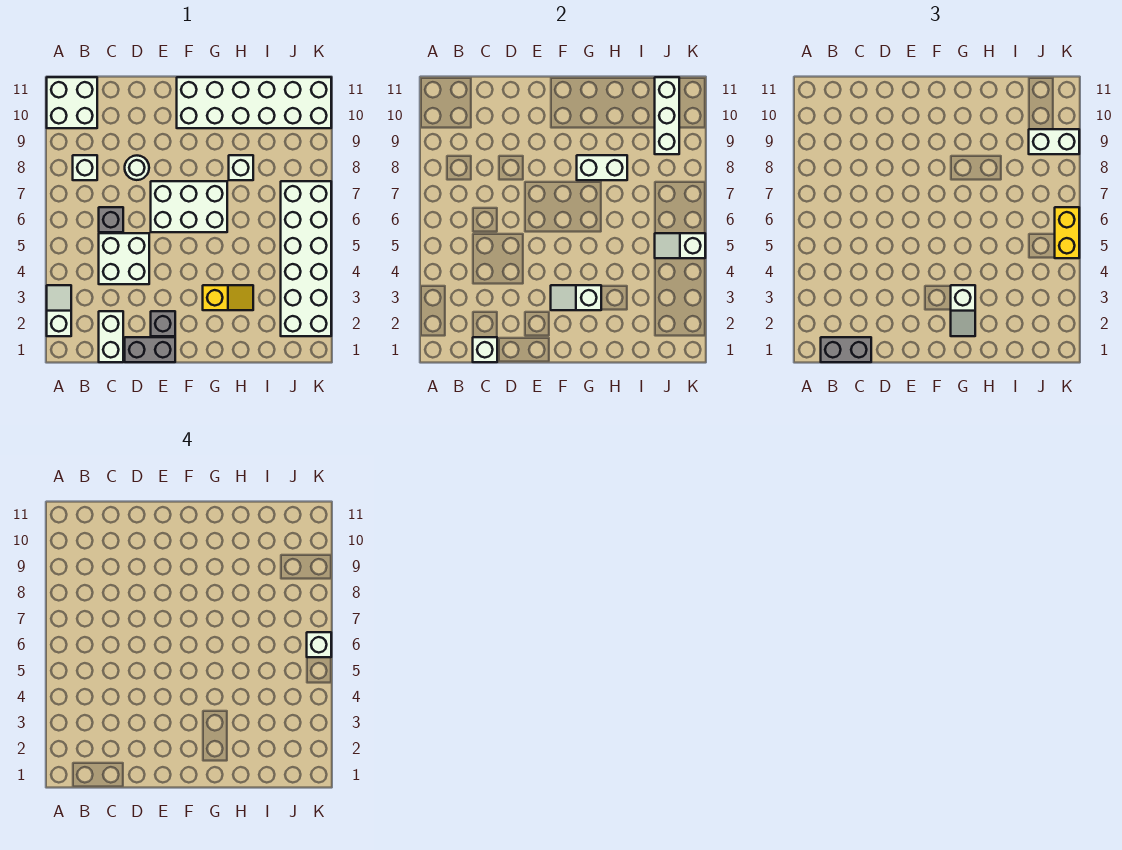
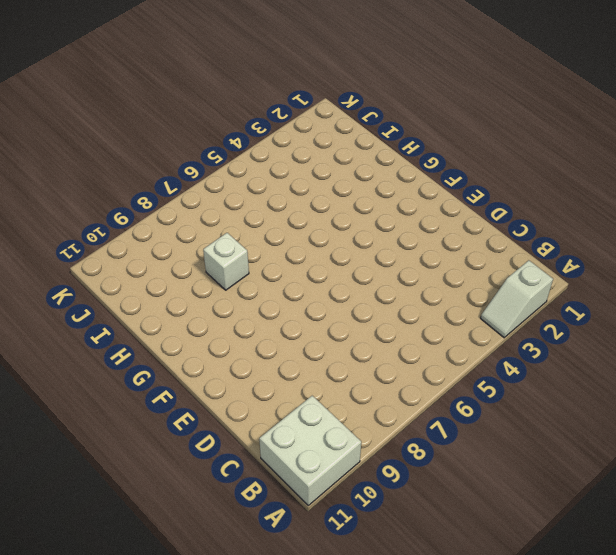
none -> white brick B8 level 1
none -> white brick C1:C2 level 1
none -> white brick C4:D5 level 1

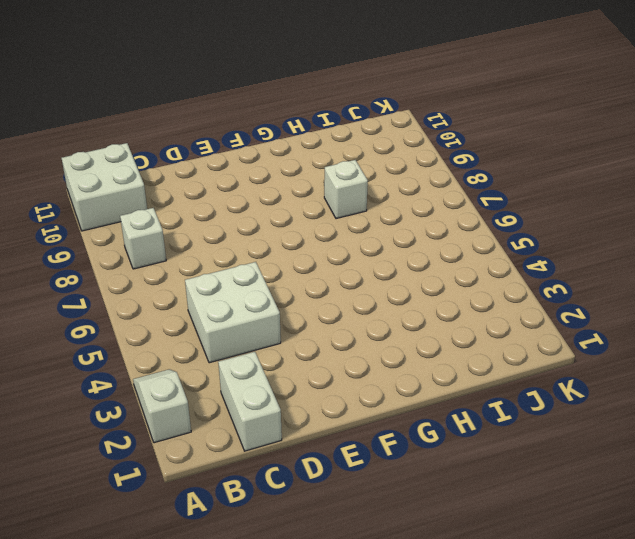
none -> grey brick C6 level 1
none -> grey brick D1:E1 level 1
none -> white round brick D8 level 1

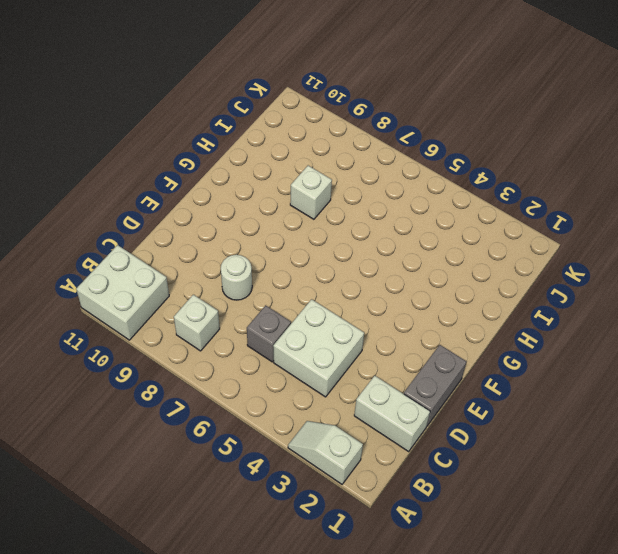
none -> grey brick E2 level 1
none -> white brick E6:G7 level 1
none -> white brick F10:K11 level 1

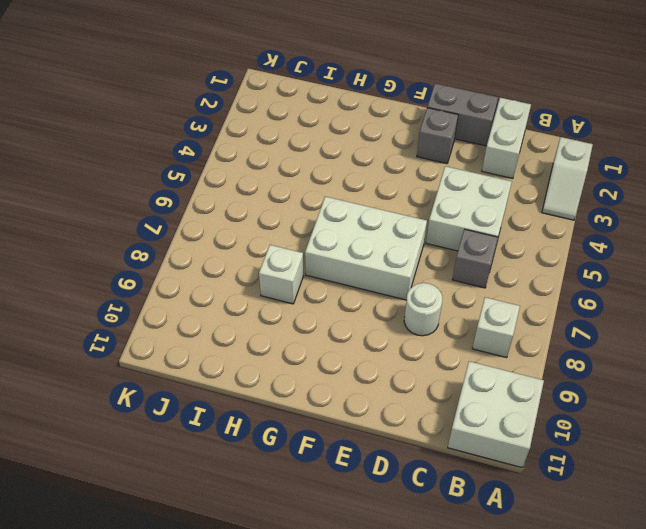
none -> white brick F10:K11 level 1
none -> yellow slope G3:H3 level 1 top G
none -> white brick J2:K7 level 1

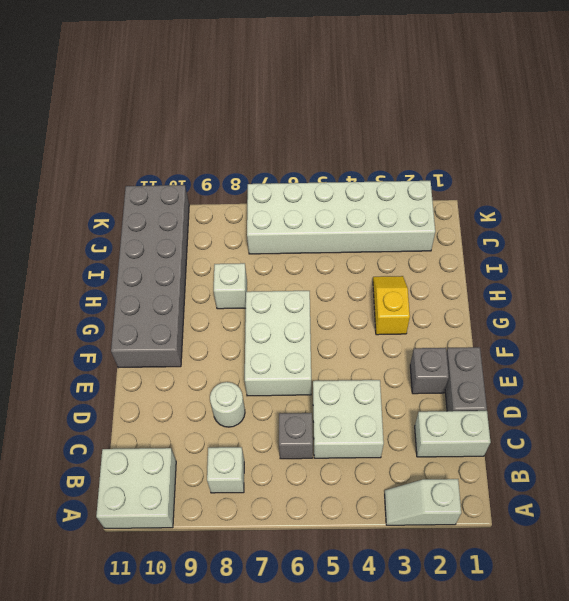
grey brick F10:K11 level 1 -> white brick F10:K11 level 1
none -> white brick C1 level 2
none -> white slope F3:G3 level 2 top G
none -> white brick G8:H8 level 2

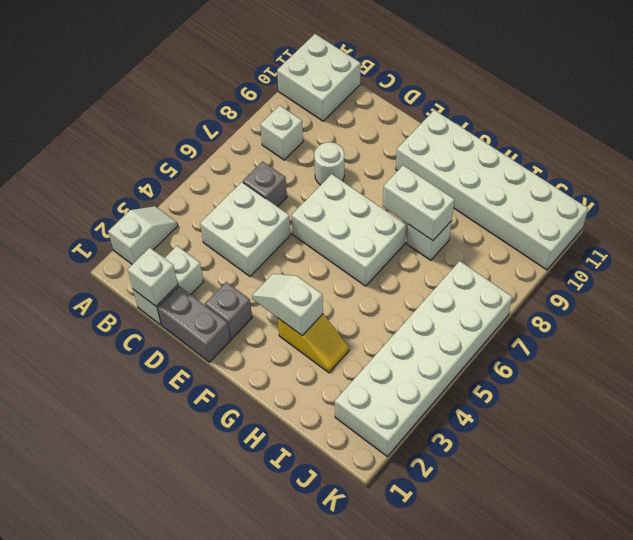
none -> white slope J5:K5 level 2 top K
none -> white brick J9:J11 level 2
none -> grey brick B1:C1 level 3

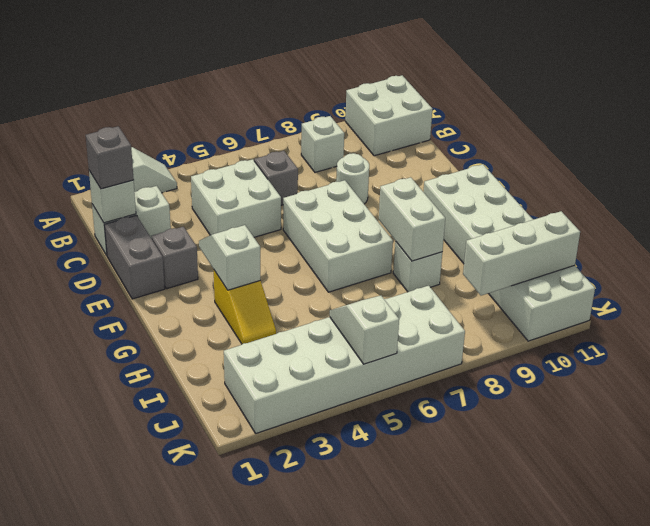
grey brick C1 level 3 -> grey brick B1:C1 level 3
none -> white slope G2:G3 level 3 top 3
none -> white brick J9:K9 level 3
none -> yellow brick K5:K6 level 3

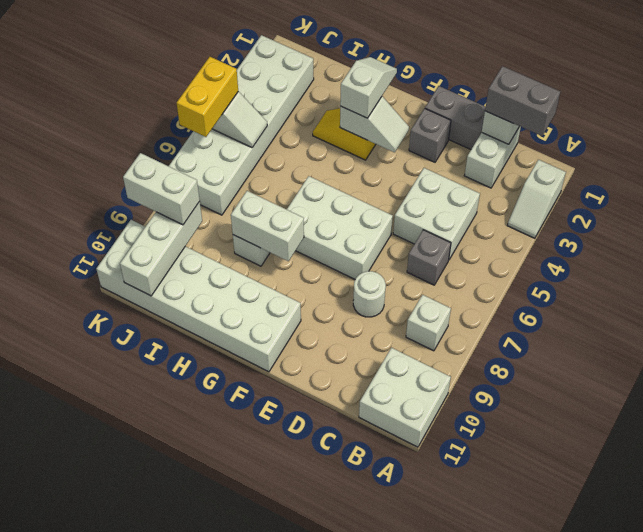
none -> white brick K6 level 4

